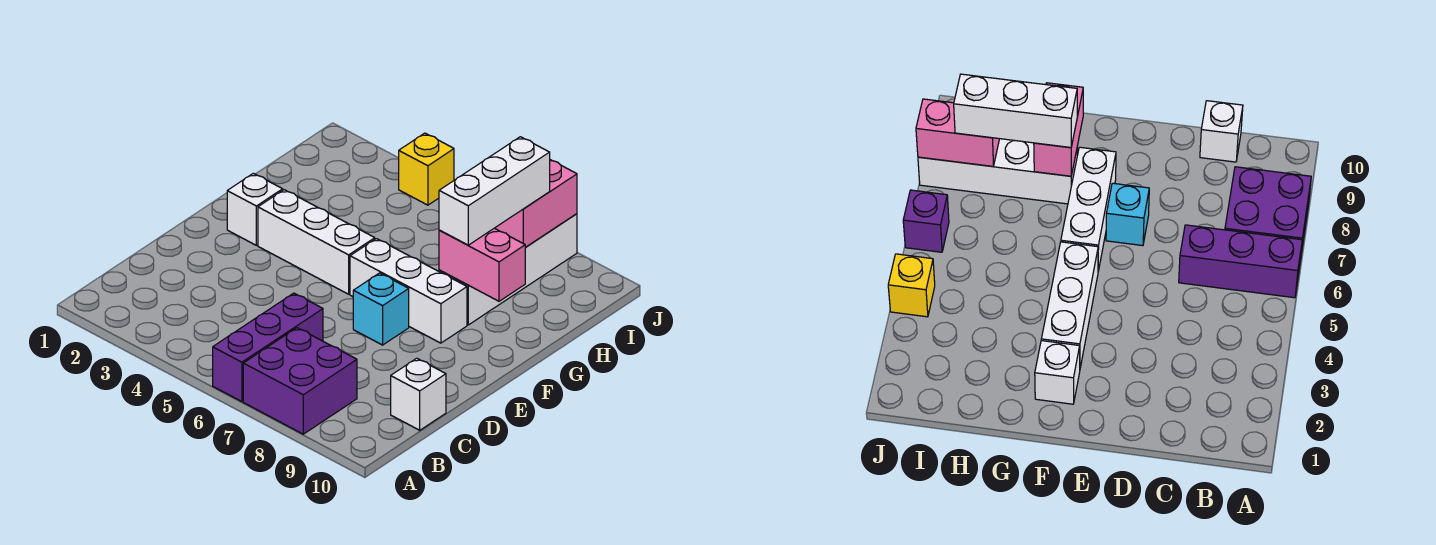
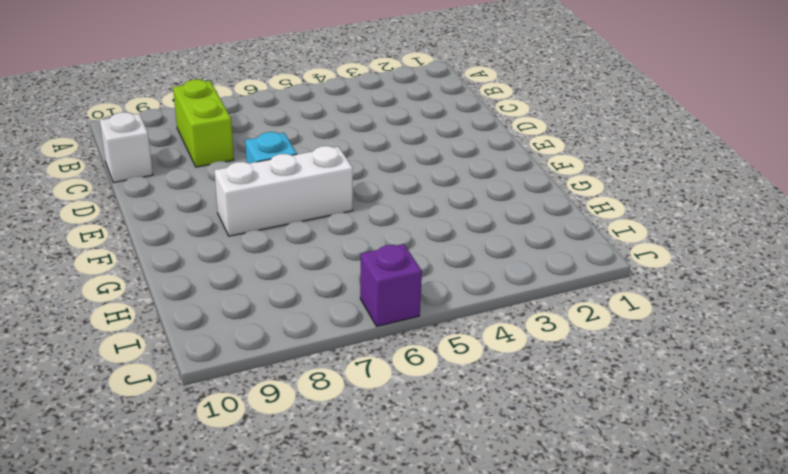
lime brick B8:C8 level 1 -> purple brick A7:B8 level 1
none -> purple brick A6:C6 level 1
none -> white brick F2 level 1
none -> white brick F3:F5 level 1

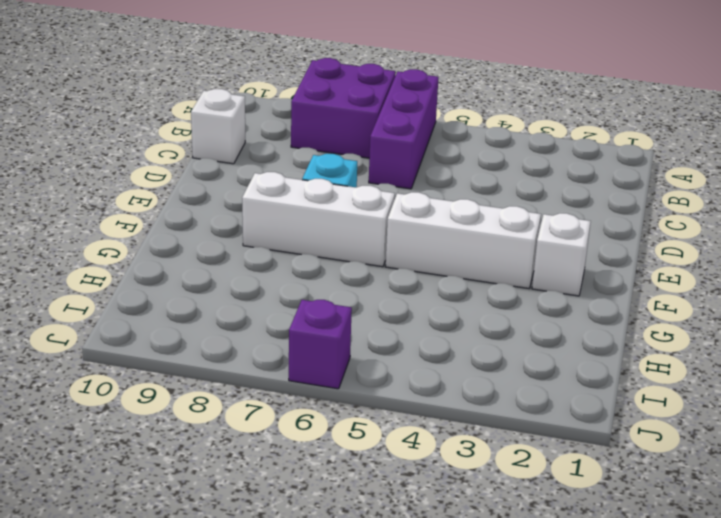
none -> white brick G8:J8 level 1
none -> yellow brick J4 level 1
none -> pink brick G8:G9 level 2

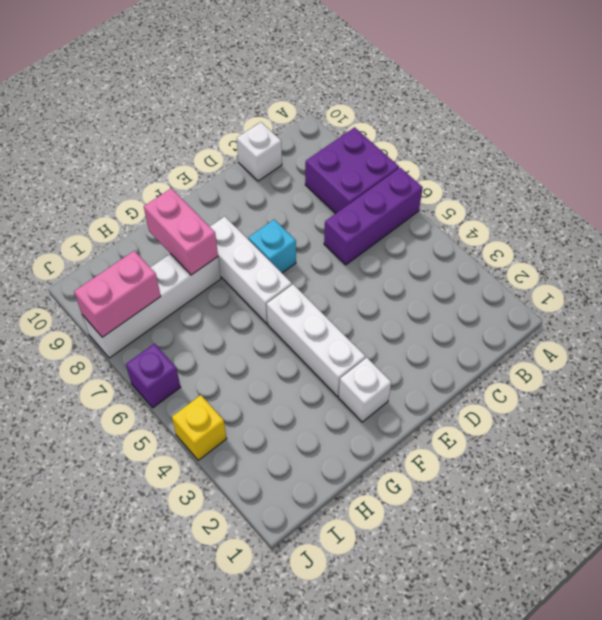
none -> white brick G8:I8 level 3

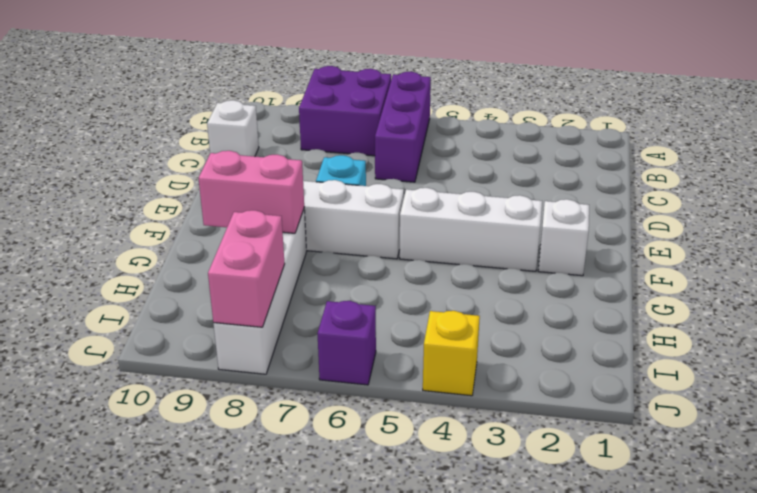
none -> white brick G8:I8 level 3

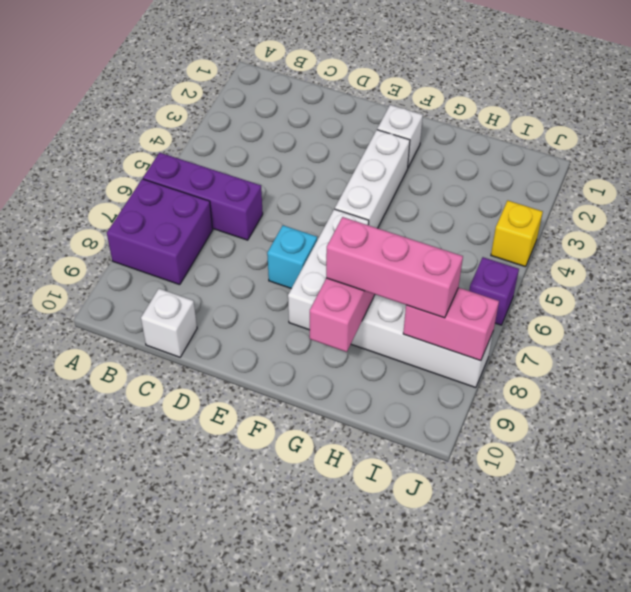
pink brick G8:I8 level 3 -> white brick G8:I8 level 3

